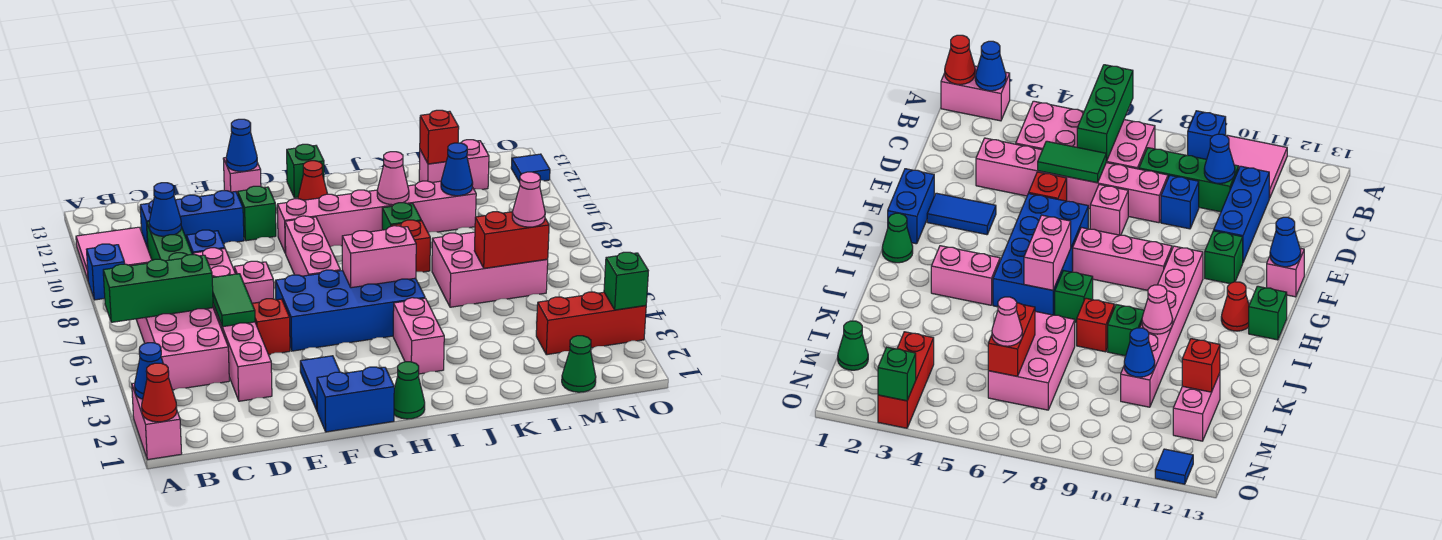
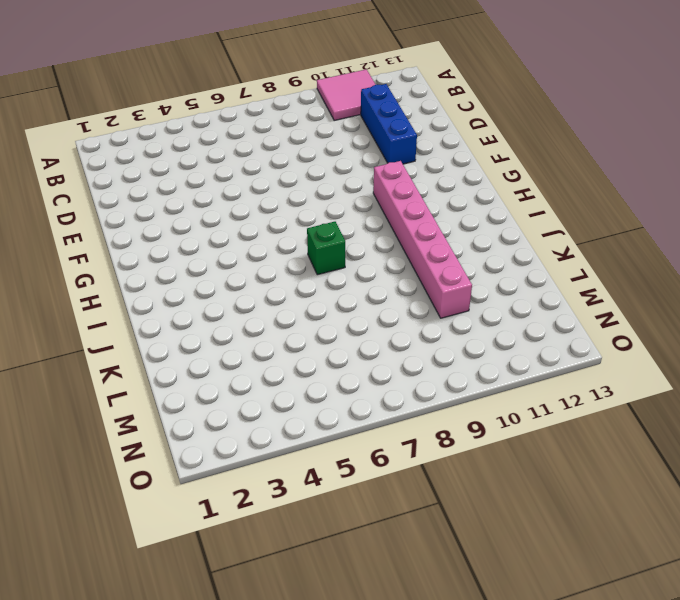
none -> pink brick A1:A2 level 1
none -> blue brick A9 level 1
none -> pink brick B4:C7 level 1
none -> green brick C8:C10 level 1

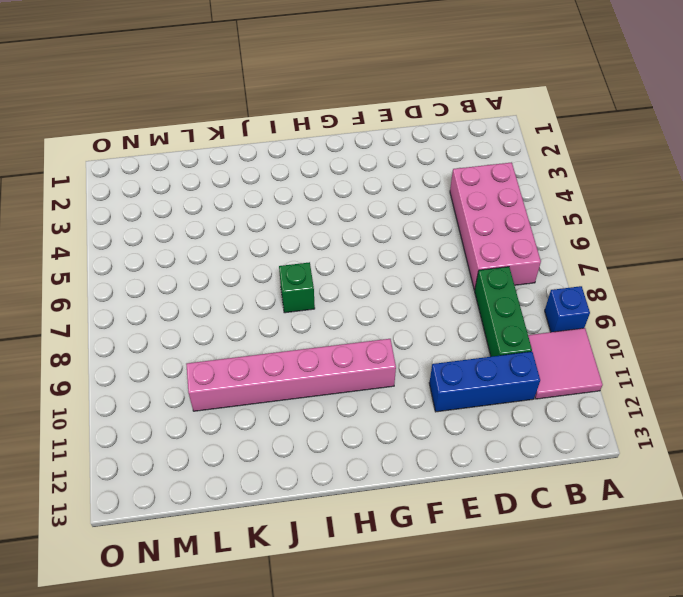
none -> pink brick A1:A2 level 1
none -> pink brick D3:D8 level 1
none -> blue brick D9 level 1
none -> red brick E5 level 1

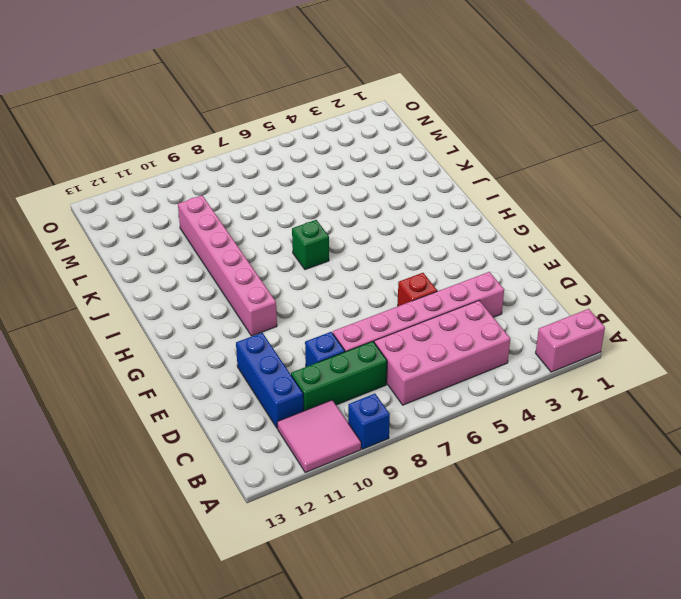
none -> pink brick E7 level 1
none -> blue brick F1:G1 level 1
none -> blue tile F2:F3 level 1
none -> blue brick F5:I6 level 1

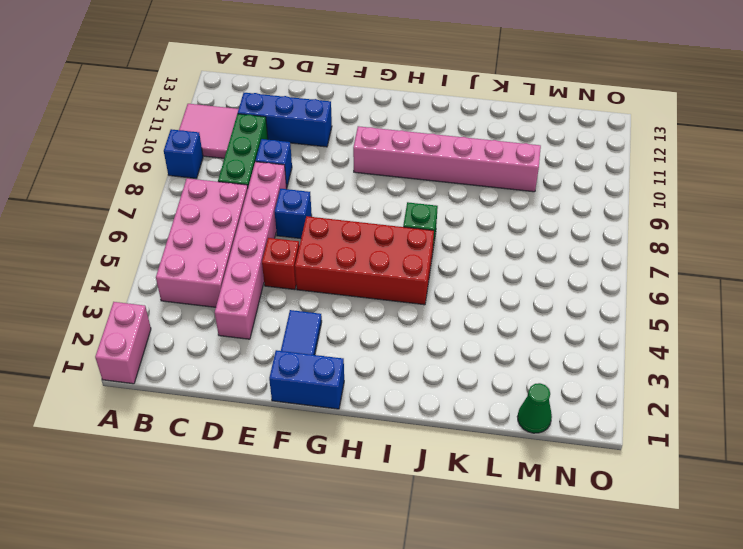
blue brick E7 level 1 -> pink brick E7 level 1
red brick F5:I6 level 1 -> blue brick F5:I6 level 1
none -> green brick F11 level 1
none -> pink brick F13 level 1
none -> pink brick G7:G9 level 1
none -> green cone H1 level 1

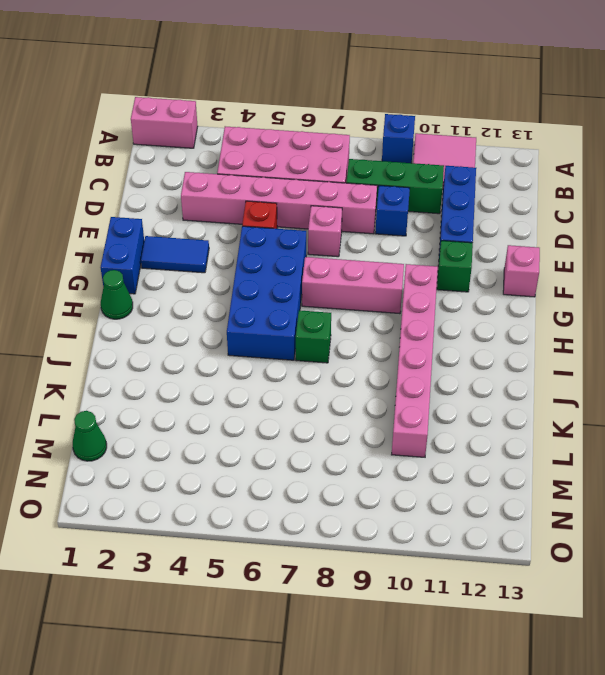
none -> red cone H12 level 1
none -> green brick H13 level 1
none -> pink brick I3:I4 level 1
none -> red brick J8 level 1

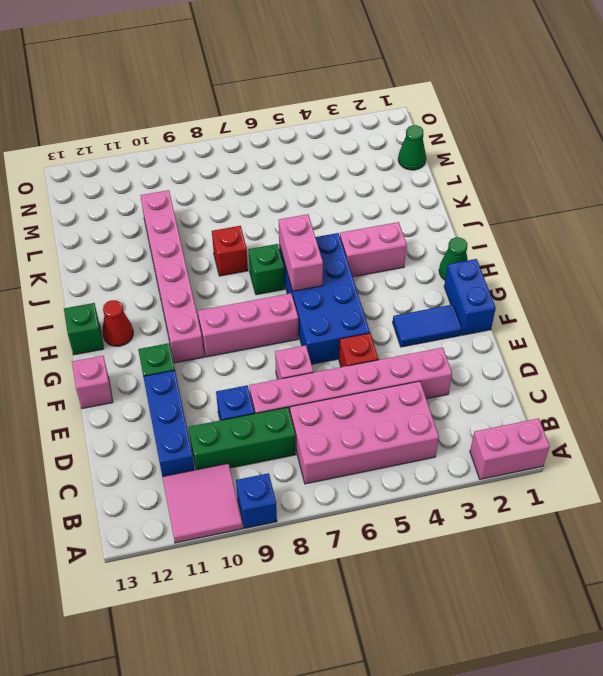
none -> green brick J9 level 1
none -> pink brick K6:M7 level 1
none -> pink brick L12:M12 level 1
none -> red brick M3:O3 level 1

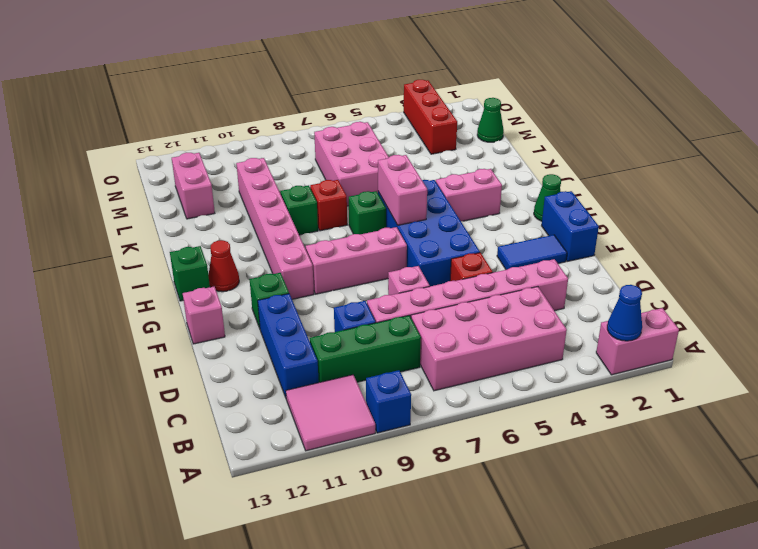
none -> blue tile O12 level 1
none -> red cone A1 level 2
none -> green brick A6:C6 level 2
none -> blue cone C10 level 2

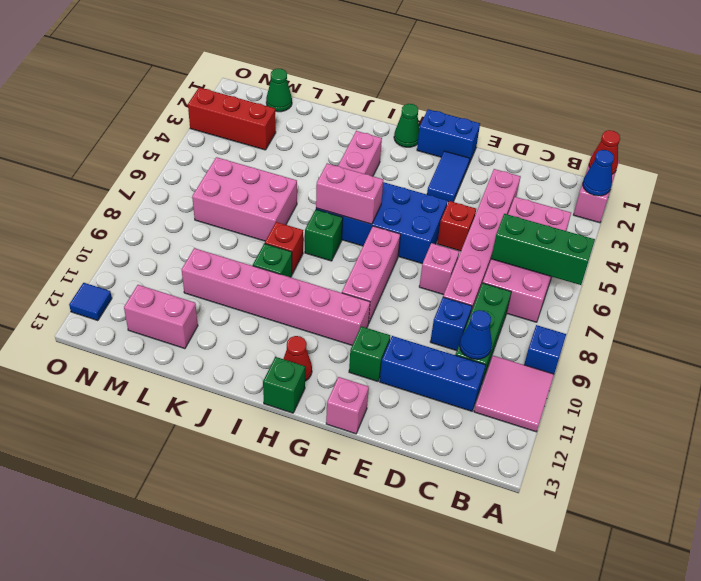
none -> green tile D5:D6 level 2
none -> blue cone F13 level 2
none -> pink cone J10 level 2
none -> red brick L6:M6 level 2

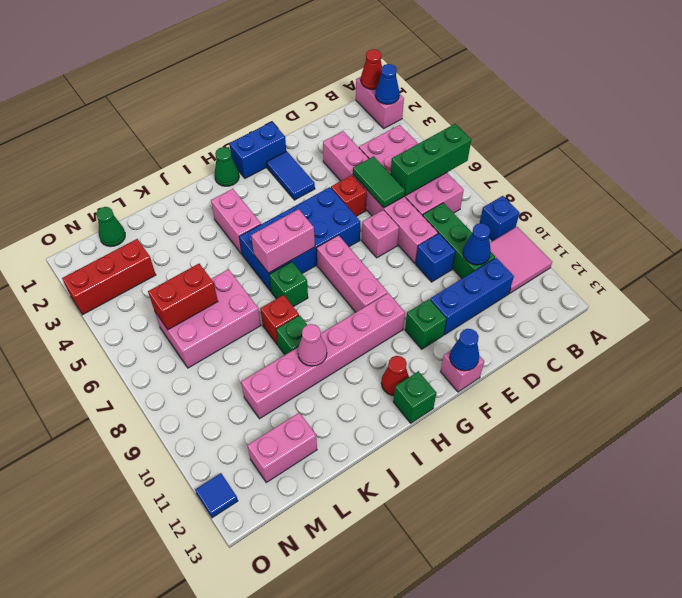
none -> blue cone L10 level 2
none -> red brick L12 level 2
none -> green brick O3 level 2
none -> pink cone M6 level 3

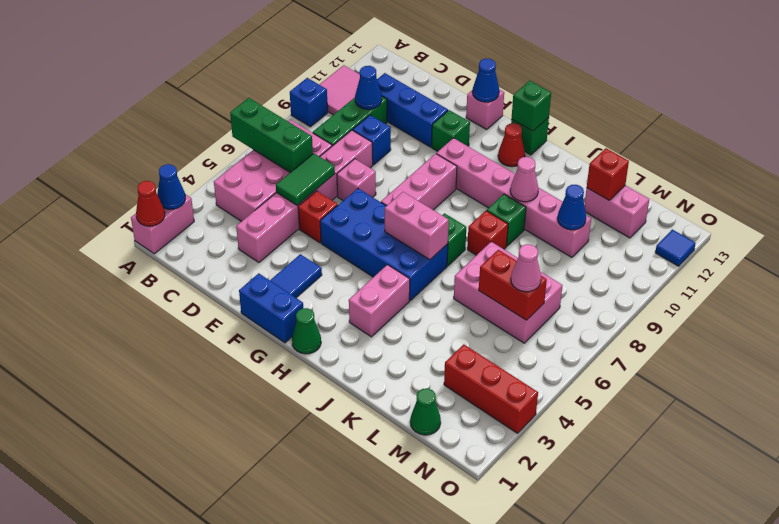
green brick H13 level 2 -> green brick O3 level 2

